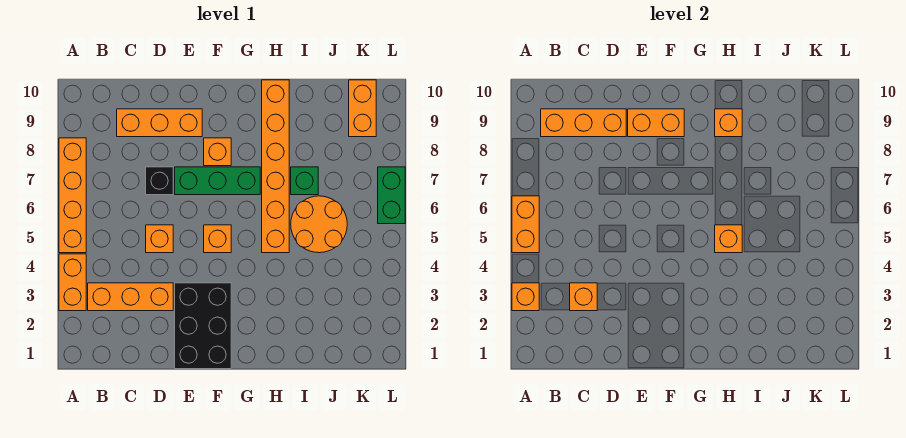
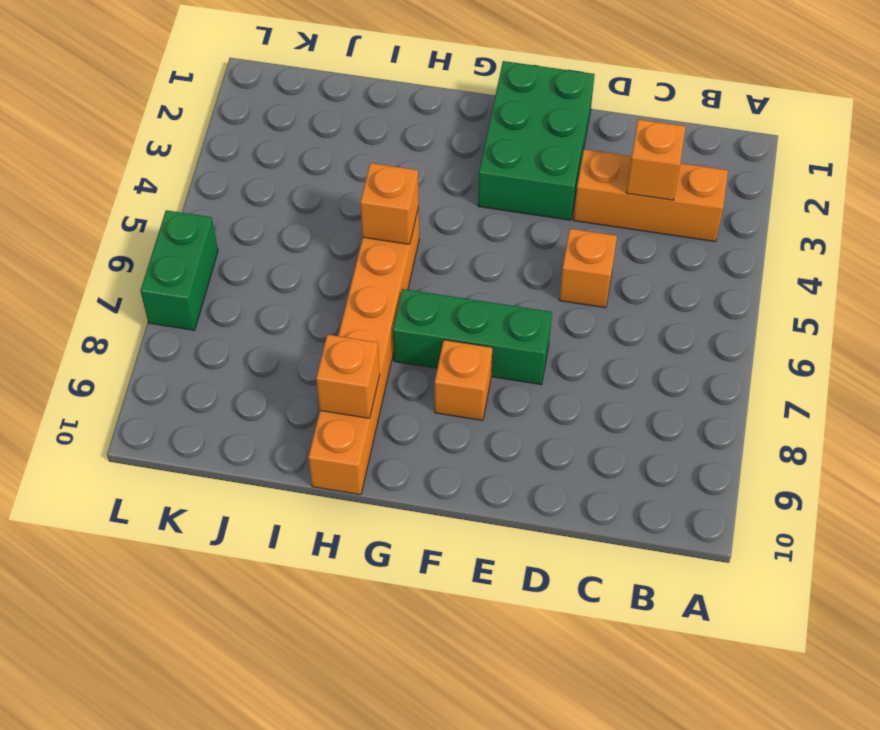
green brick E1:F3 level 1 -> black brick E1:F3 level 1
none -> orange brick A3:A4 level 1
none -> orange brick A5:A8 level 1
none -> orange brick C9:E9 level 1

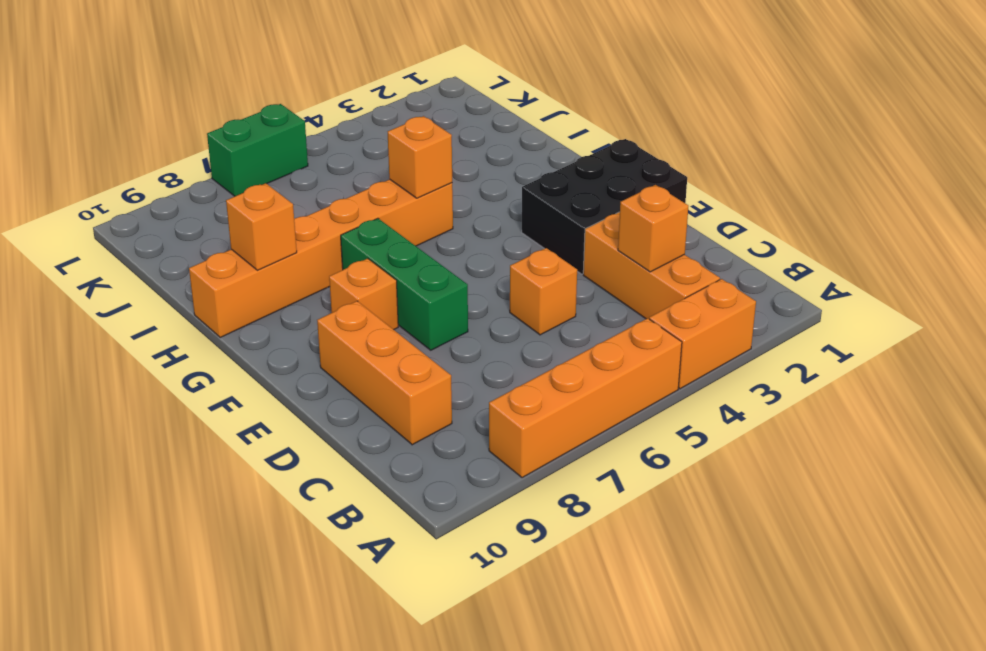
none -> black brick D7 level 1
none -> orange brick F5 level 1
none -> orange round brick I5:J6 level 1

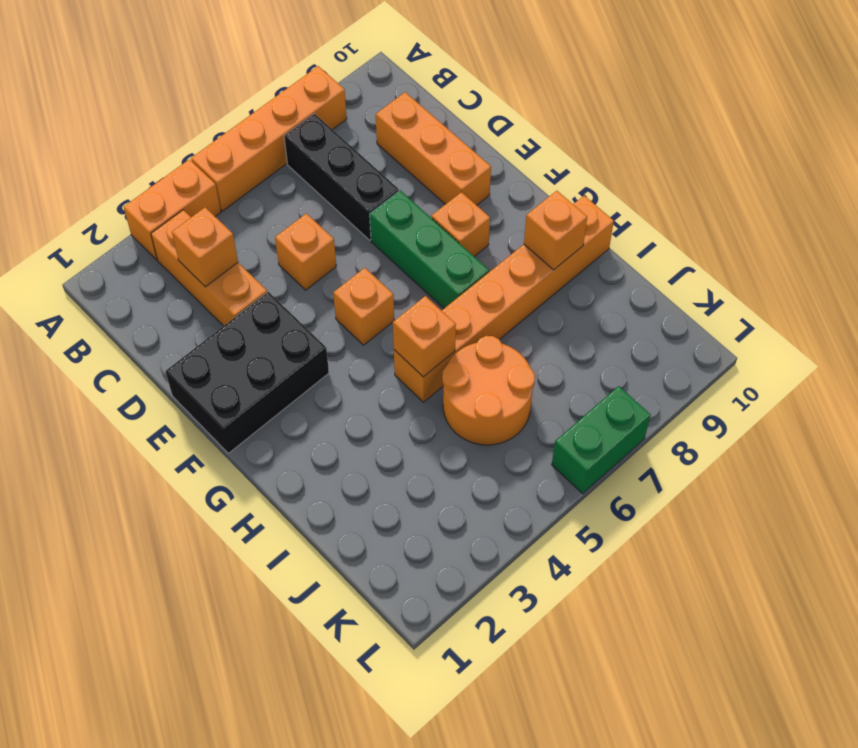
black brick B7:D7 level 1 -> black brick D7 level 1
none -> green brick I7 level 1
none -> orange brick K9:K10 level 1
none -> orange brick A3 level 2

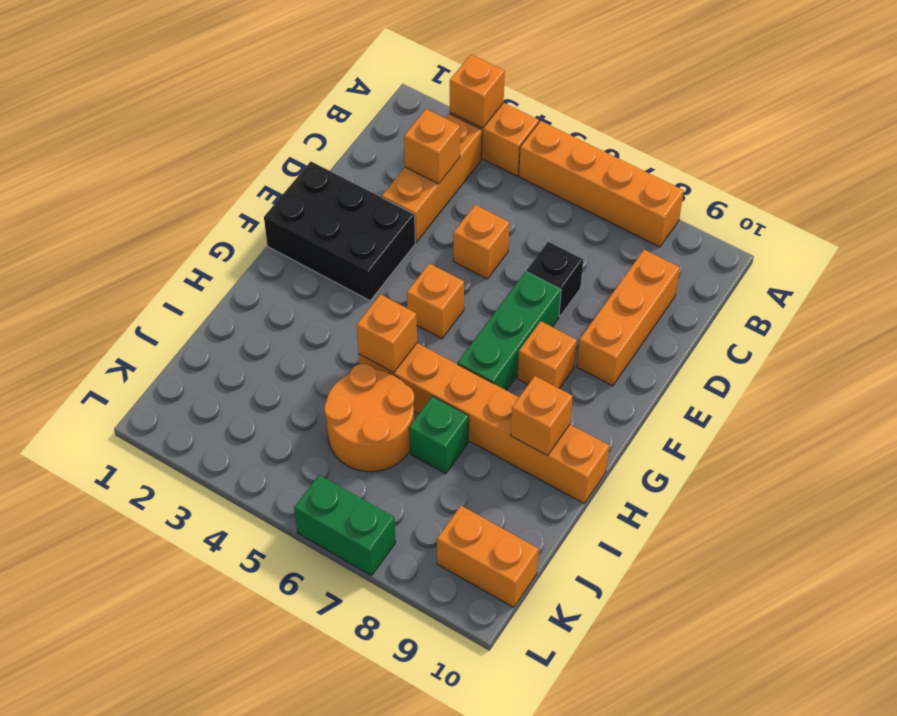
none -> orange brick A5:A6 level 2
none -> orange brick B9:D9 level 2
none -> orange brick E9:F9 level 2

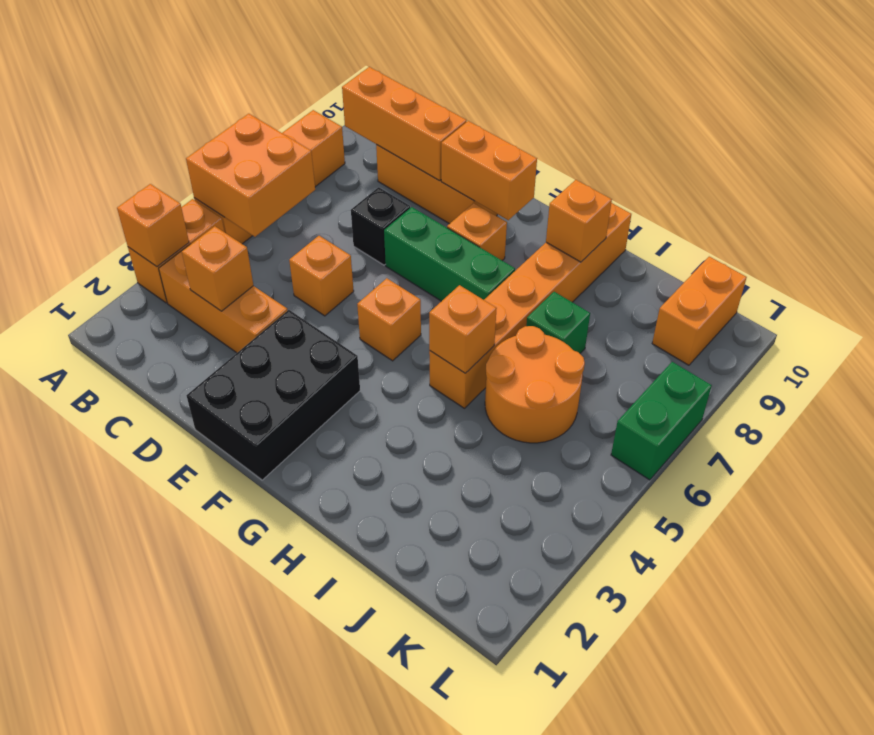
orange brick A5:B6 level 2 -> orange brick A5:A6 level 2

